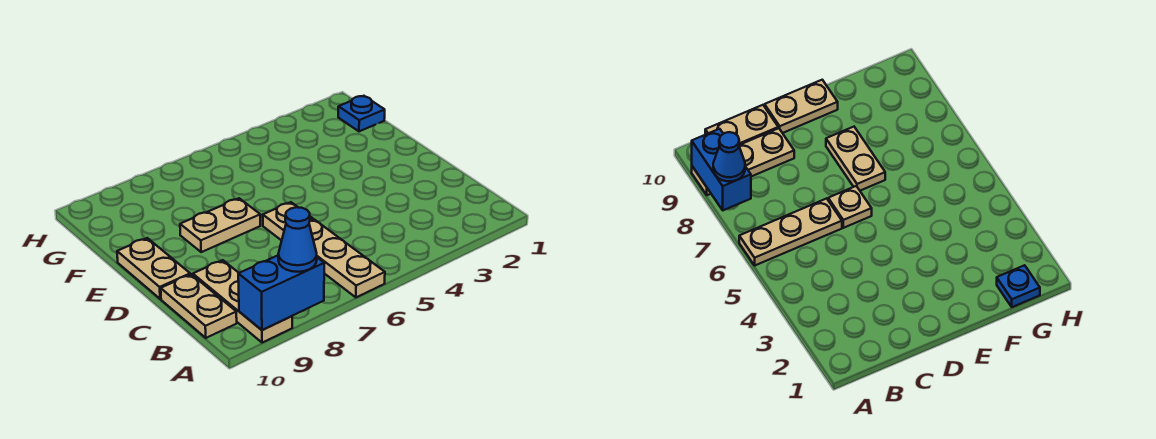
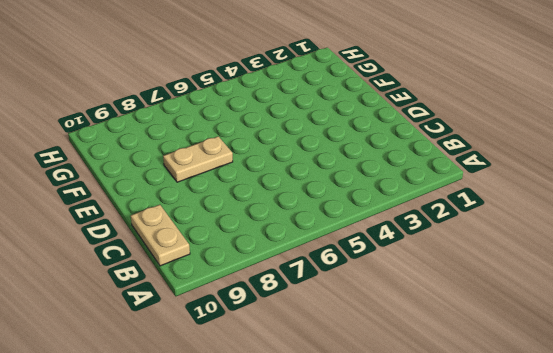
none -> tan plate A6:C6 level 1
none -> tan plate A9:C9 level 1

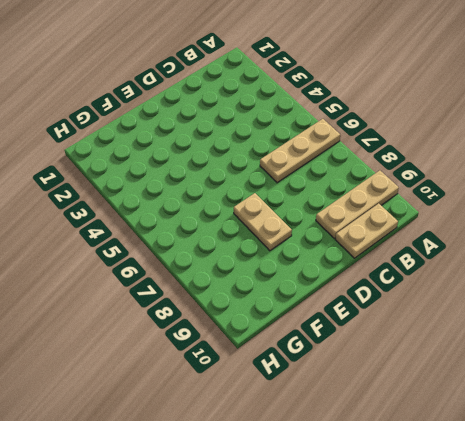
none -> tan plate D6 level 1
none -> tan plate D10:E10 level 1

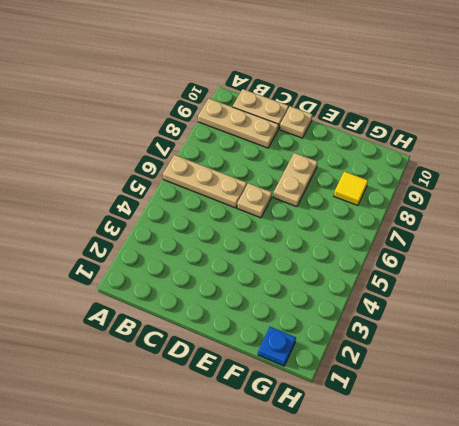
tan plate D10 level 1 -> tan plate D10:E10 level 1
yellow tile G8 level 1 -> none
none -> blue brick A8:A9 level 2
none -> blue cone A8 level 3

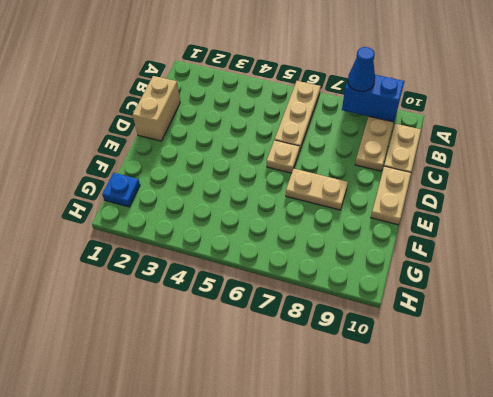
tan brick C1:D1 level 1 -> none

